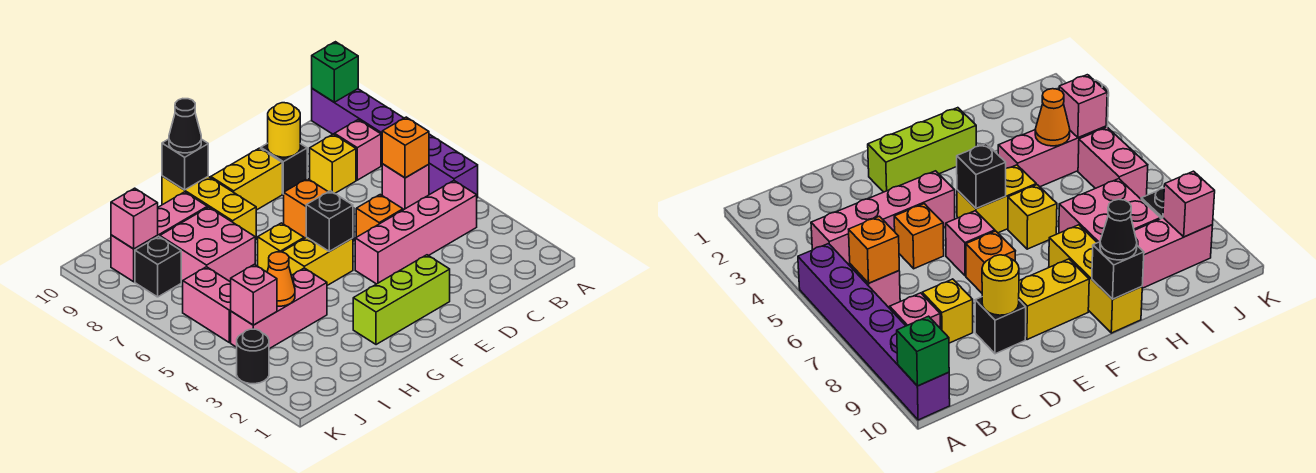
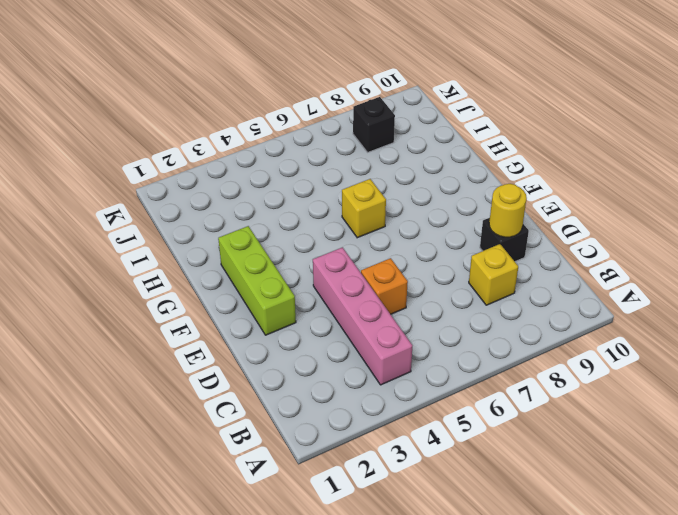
none -> purple brick A5:A10 level 1
none -> pink brick B6 level 1
none -> pink brick B8 level 1

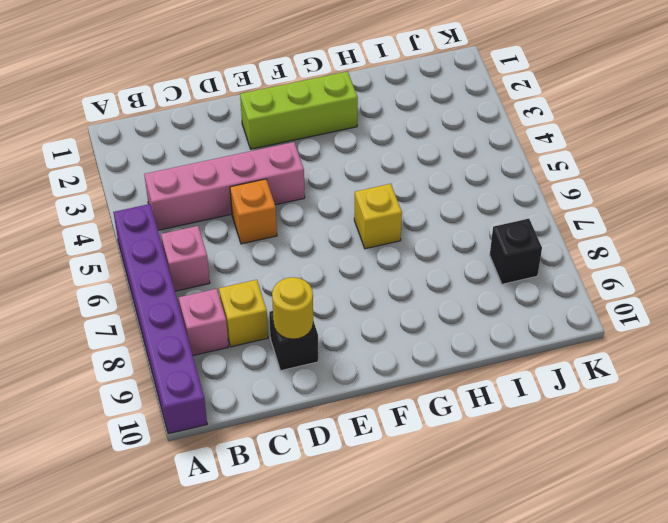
none -> pink brick E6 level 1
none -> orange brick E7 level 1
none -> yellow brick E9:F9 level 1

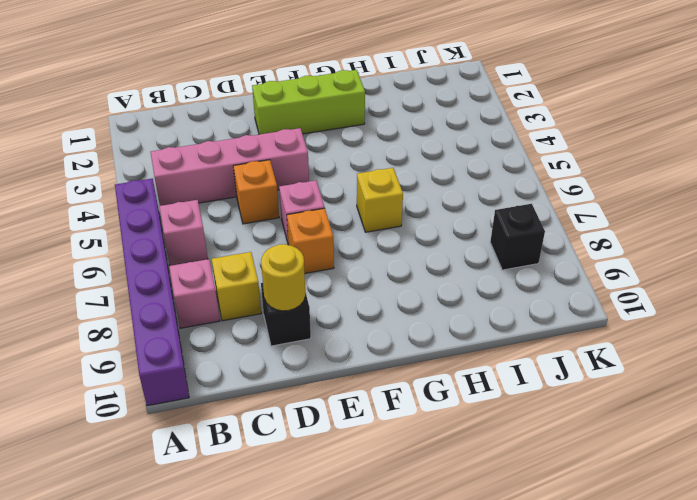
none -> yellow brick E9:F9 level 1
none -> yellow brick F5:G5 level 1
none -> yellow brick G8:G10 level 1

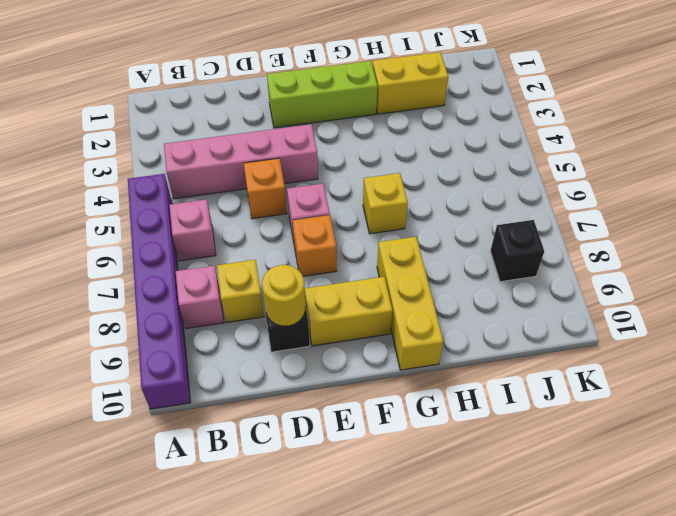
yellow brick H2:I2 level 1 -> yellow brick F5:G5 level 1
none -> pink brick H4:J4 level 1
none -> pink brick H7:I8 level 1
none -> pink brick H9:J9 level 1

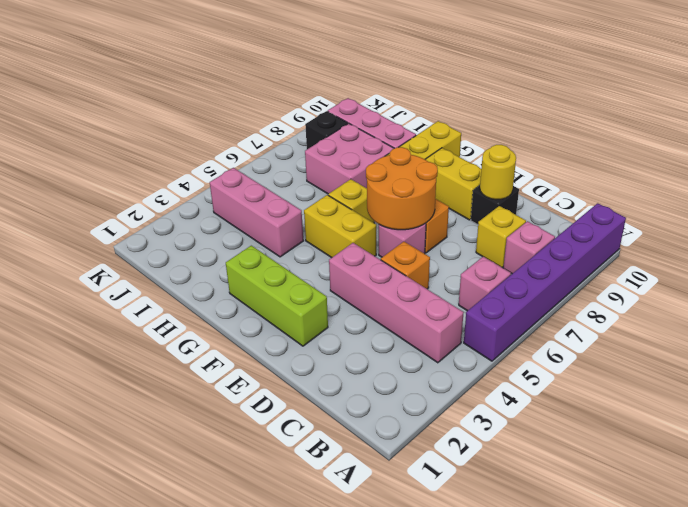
orange round brick E6:F7 level 2 -> none
none -> pink brick J5:J6 level 1
none -> black round brick K3 level 1
none -> green brick A10 level 2

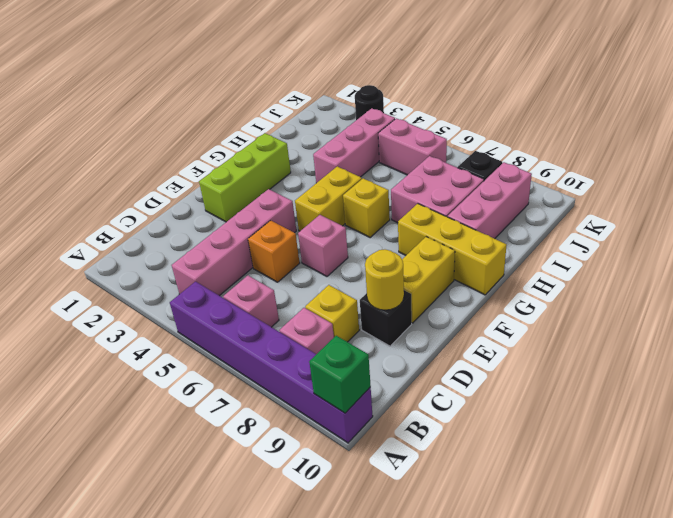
none -> orange brick E7 level 1
none -> orange brick B6 level 2
none -> black brick F5 level 2

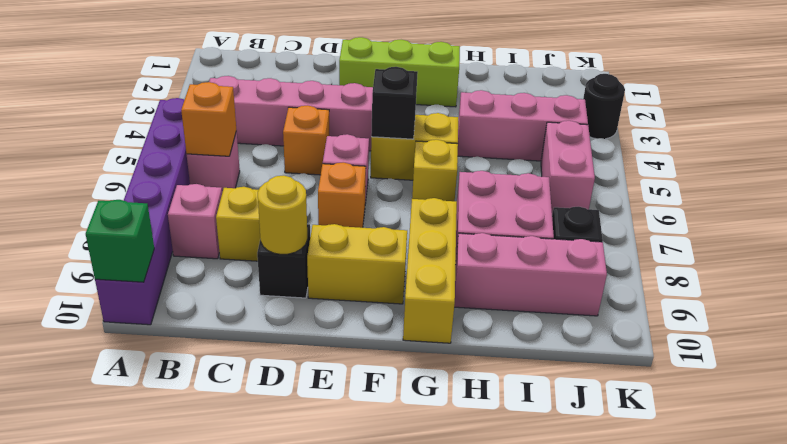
none -> black brick G10 level 2
none -> orange cone I4 level 2
none -> pink brick J4 level 2

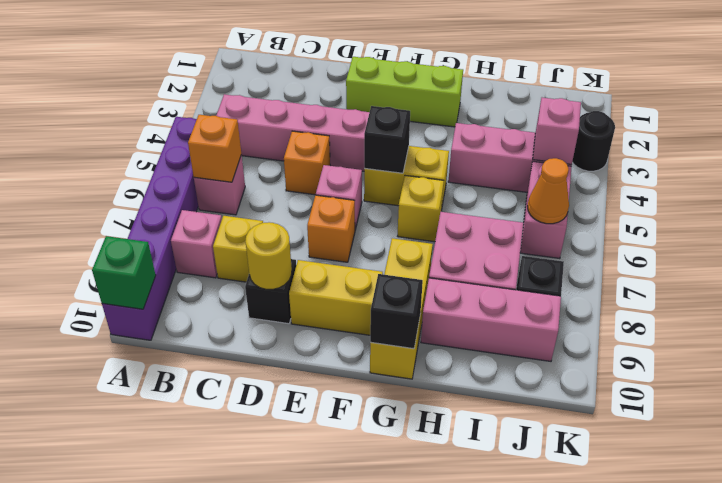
orange cone J6 level 2 -> orange cone I4 level 2
none -> pink brick J9 level 2
none -> black cone G10 level 3

